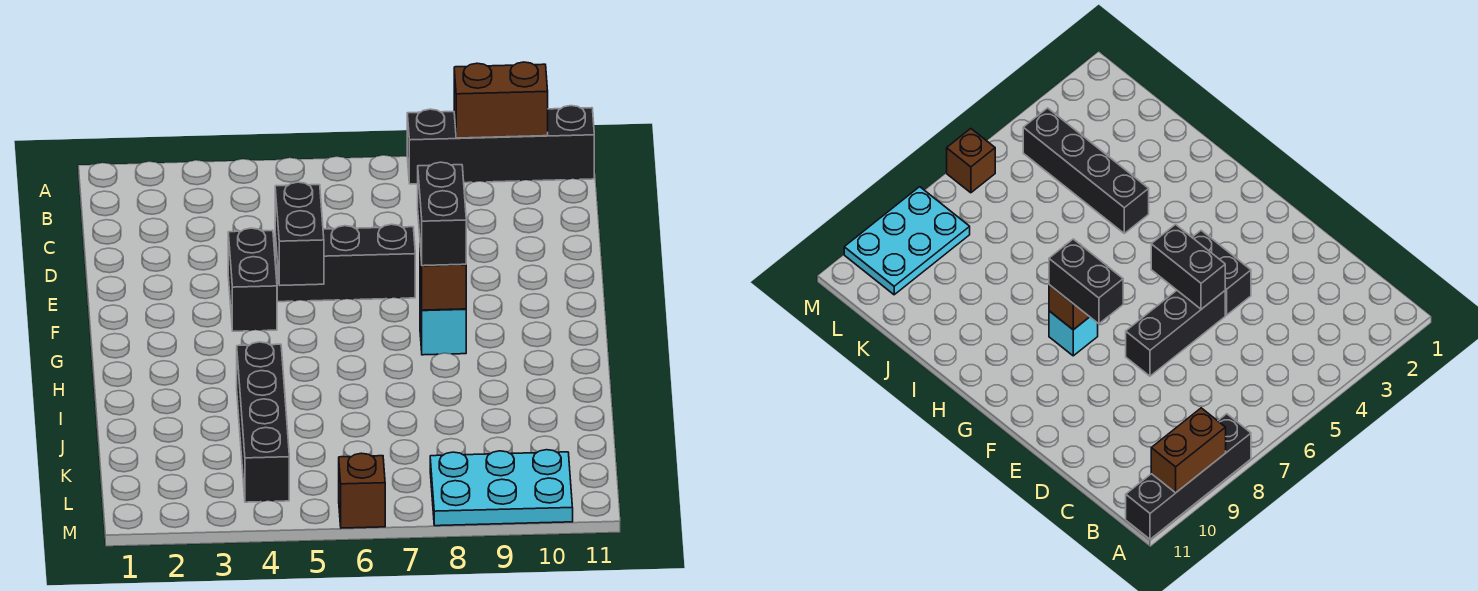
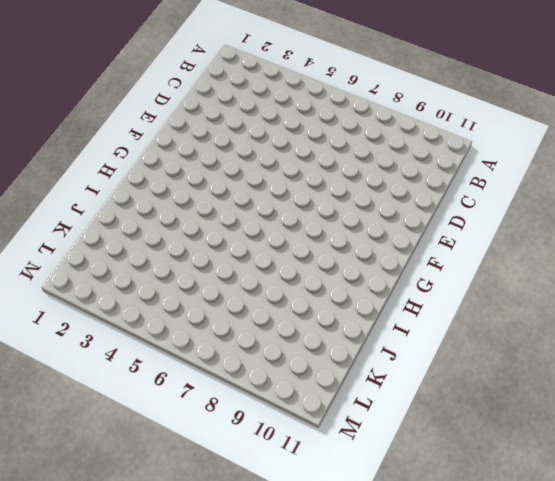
none -> black brick A8:A11 level 1
none -> black brick E4:F4 level 1

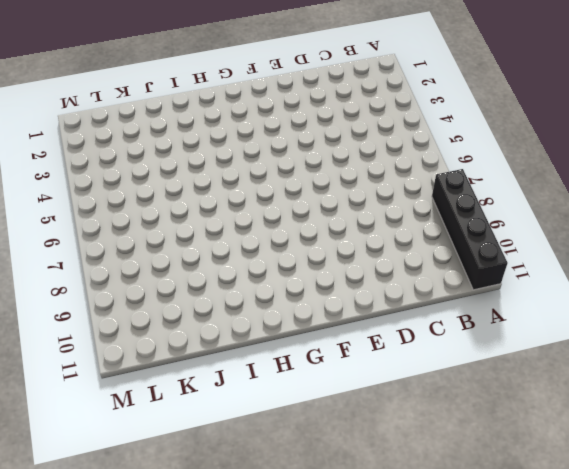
none -> black brick E4:F4 level 1
none -> black brick E5:E7 level 1

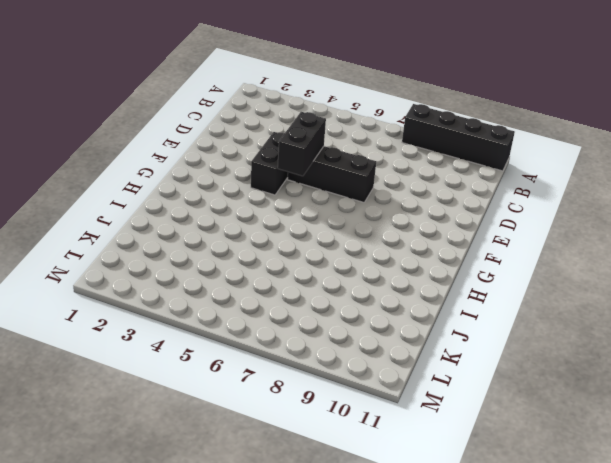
none -> cyan brick G8 level 1
none -> black brick I4:L4 level 1

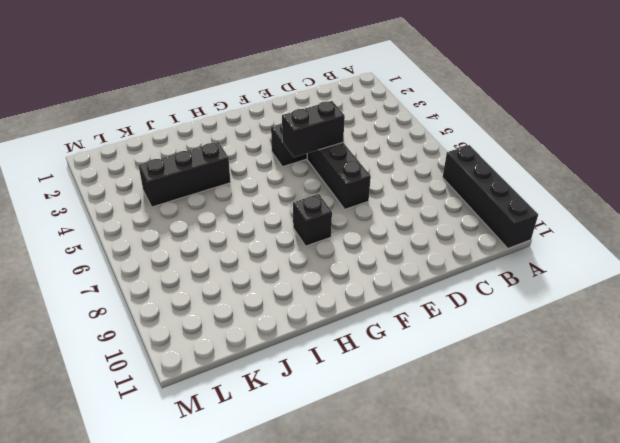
black brick G8 level 1 -> cyan brick G8 level 1
black brick I4:K4 level 1 -> black brick I4:L4 level 1
none -> cyan plate L8:M10 level 1
none -> brown brick M6 level 1

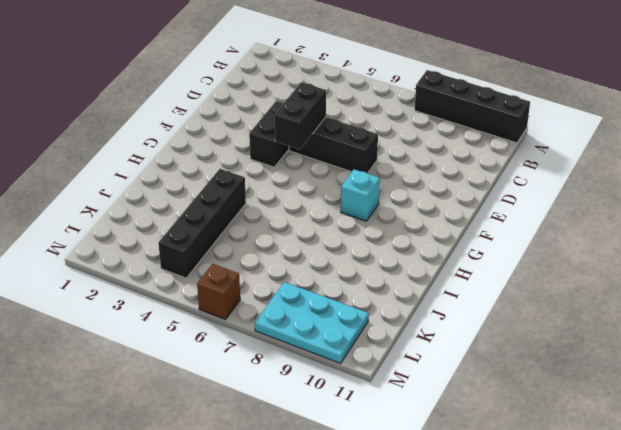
none -> brown brick A9:A10 level 2
none -> brown brick G8 level 2

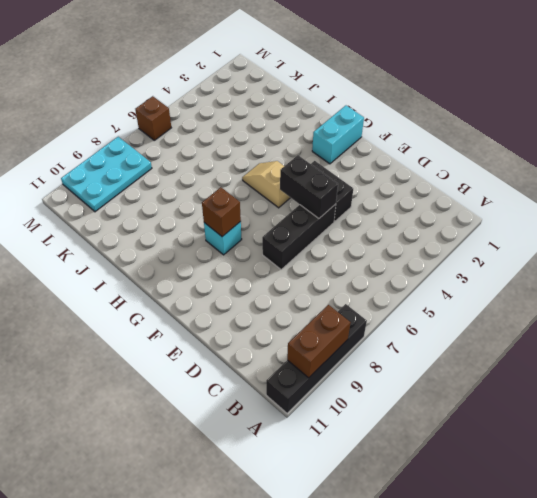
cyan brick G1:G2 level 1 -> none
tan slope G5:H5 level 1 top G -> none
none -> black brick I4:L4 level 1
none -> black brick F8:G8 level 3

